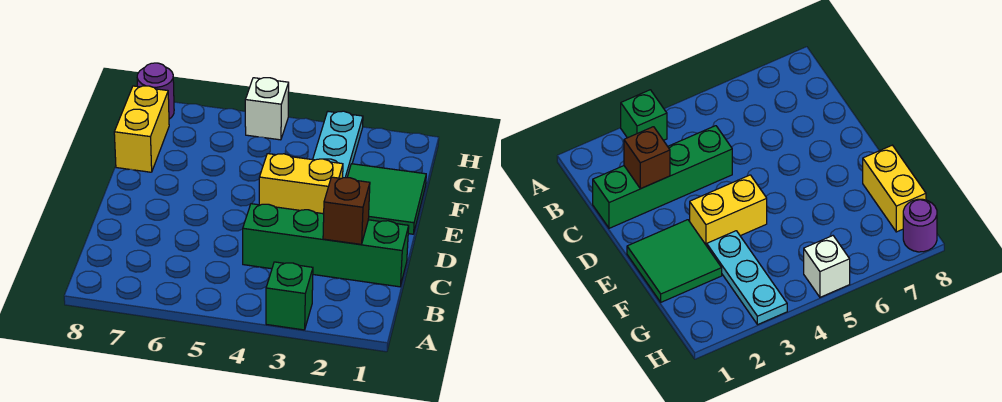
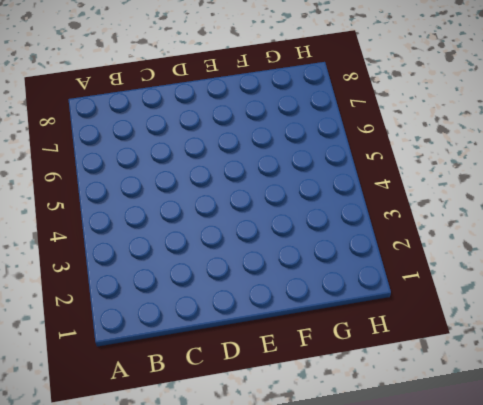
none -> green brick A3 level 1
none -> green brick C1:C4 level 1

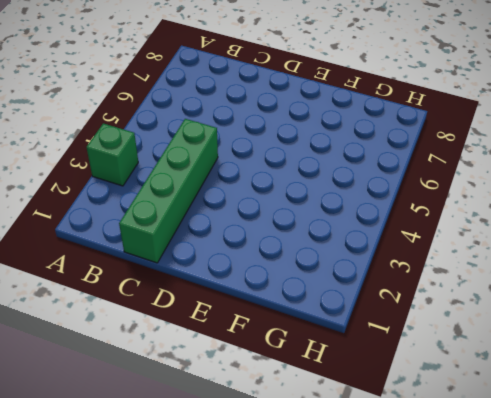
none -> green tile E1:F2 level 1
none -> yellow brick E3:E4 level 1

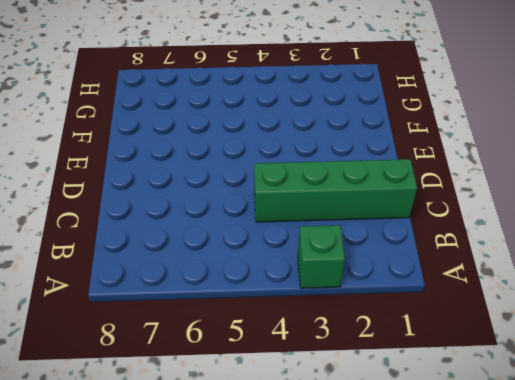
none -> green tile E1:F2 level 1
none -> yellow brick E3:E4 level 1

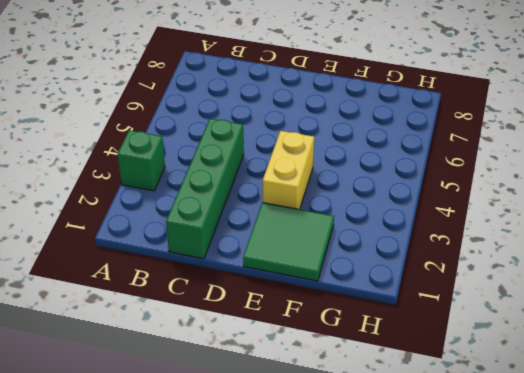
none -> cyan plate F3:H3 level 1
none -> yellow brick F8:G8 level 1

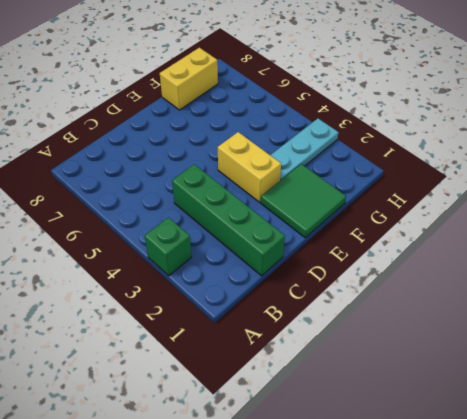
none -> white brick H5 level 1
none -> purple round brick H8 level 1

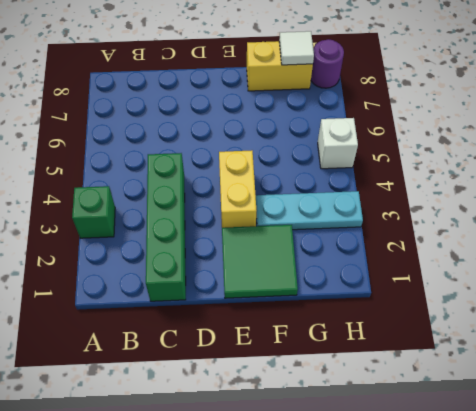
white tile G8 level 2 -> none
none -> brown brick C2 level 2

